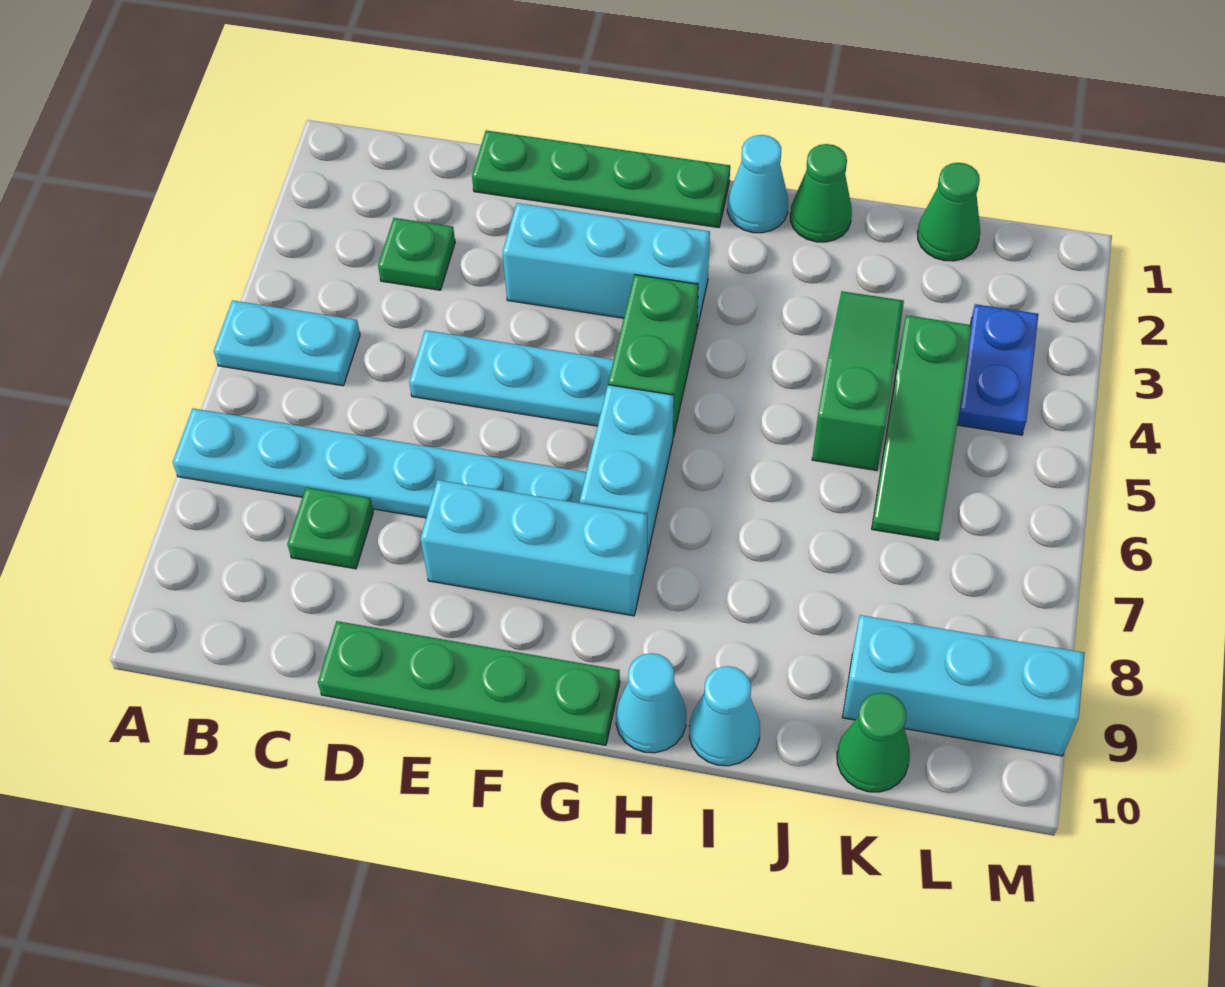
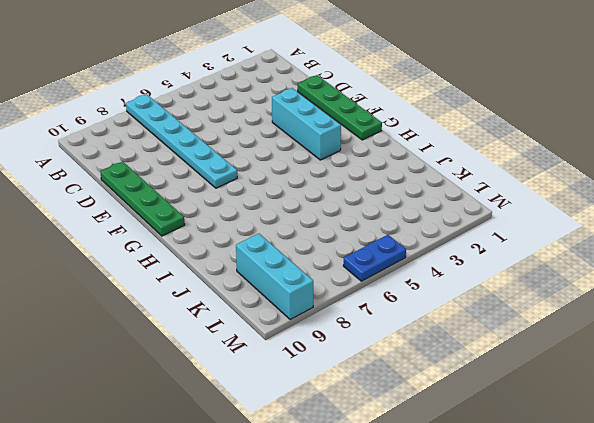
blue plate M5:M6 level 1 -> blue plate L3:L4 level 1
none -> cyan plate A5:B5 level 1
none -> green plate C3 level 1
none -> green plate C8 level 1

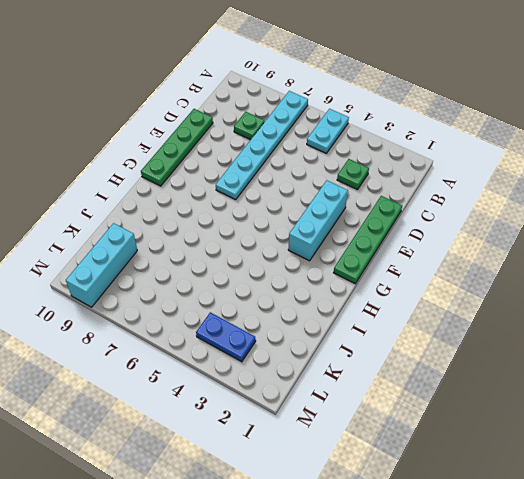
none -> cyan plate D5:F5 level 1
none -> cyan brick E8:G8 level 1
none -> green brick G4:G5 level 1

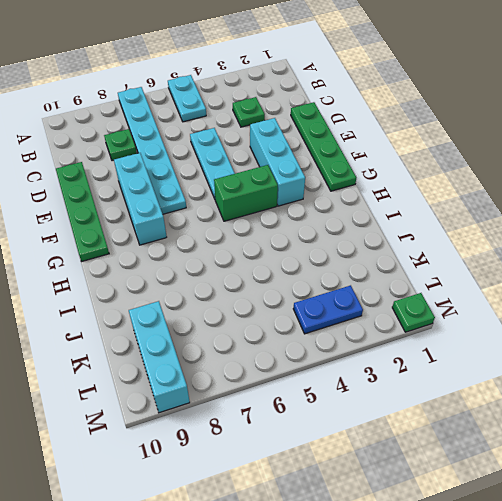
green plate M1 level 1 -> none
none -> cyan brick G6:G7 level 1
none -> cyan cone H1 level 1
none -> cyan cone H10 level 1

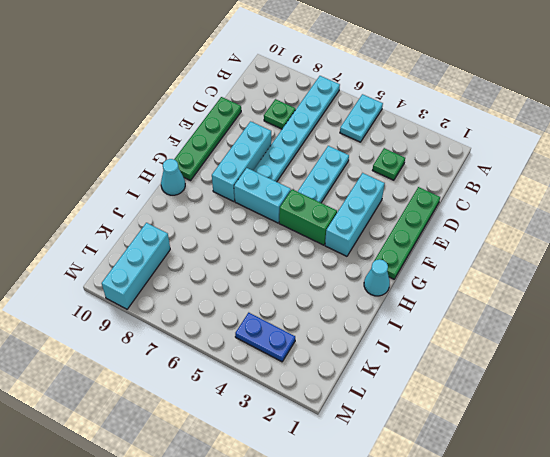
none -> green cone I1 level 1
none -> cyan cone I10 level 1
none -> green slope J3:J5 level 1 top 5

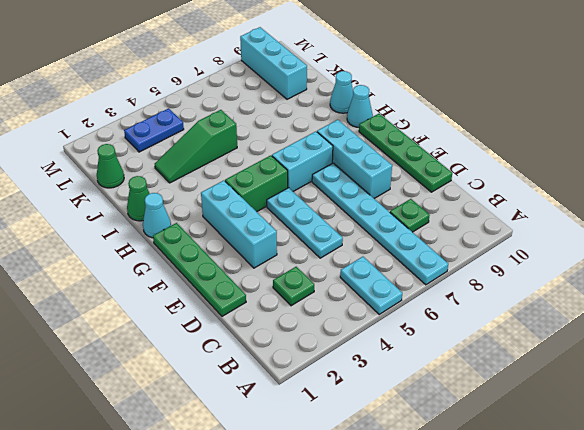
none -> green slope K4:K6 level 1 top 4
none -> green cone K10 level 1

